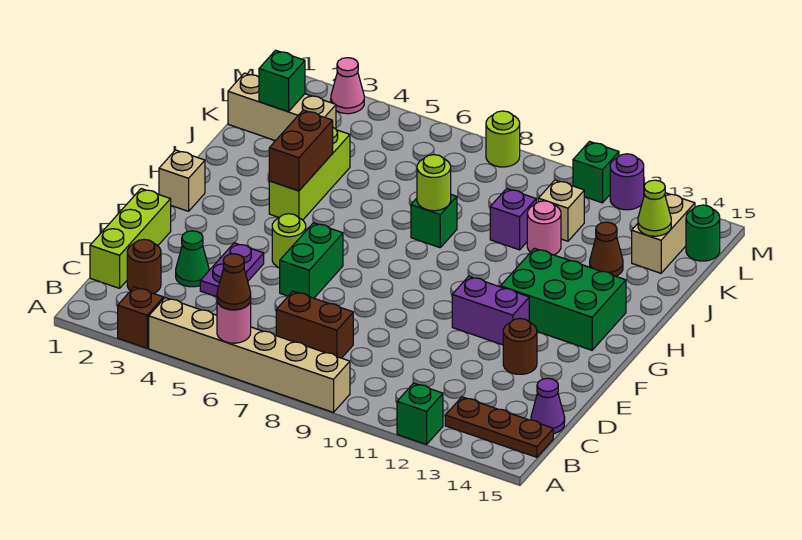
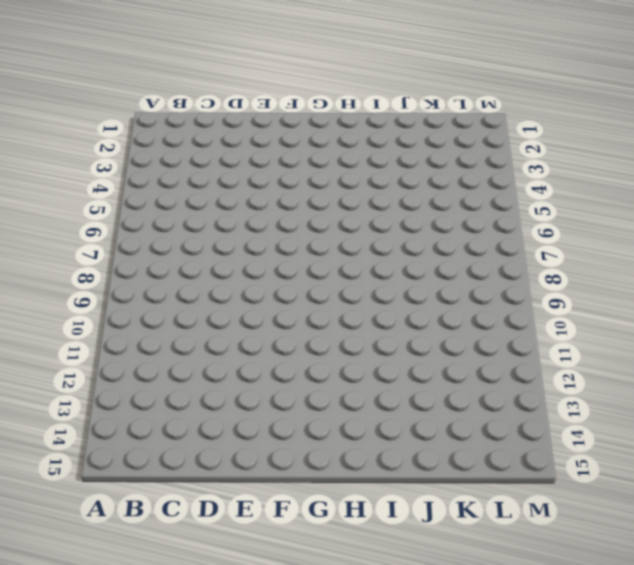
none -> brown brick A3 level 1
none -> tan brick A4:A9 level 1
none -> green brick A12 level 1
none -> brown plate B13:B15 level 1

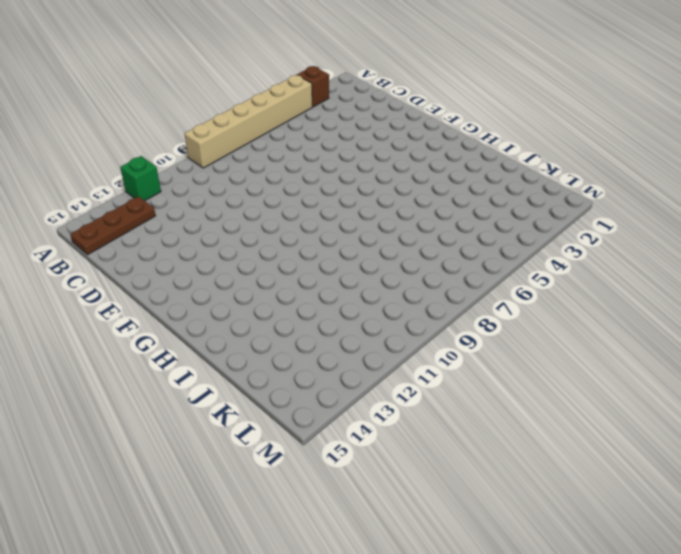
none -> lime brick C1:E1 level 1
none -> brown round brick C2 level 1
none -> brown brick C7:C8 level 1
none -> purple cone C15 level 1

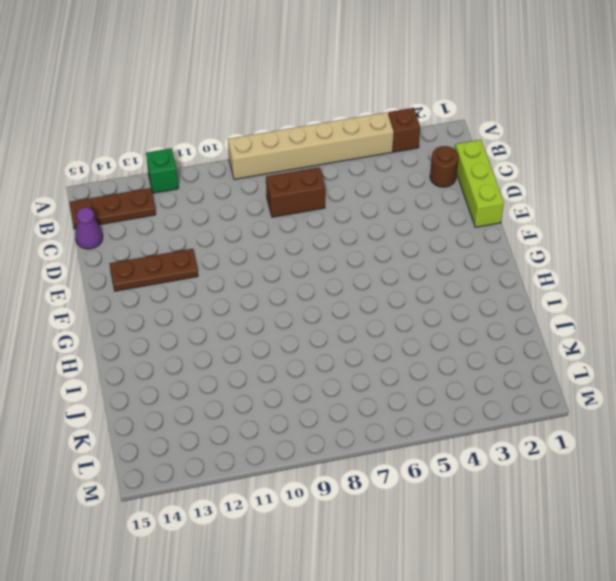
brown plate E12:E14 level 1 -> brown round brick E13 level 1
none -> green cone D3 level 1
none -> purple plate D4:E4 level 1
none -> green brick E6:F6 level 1
none -> lime round brick F5 level 1

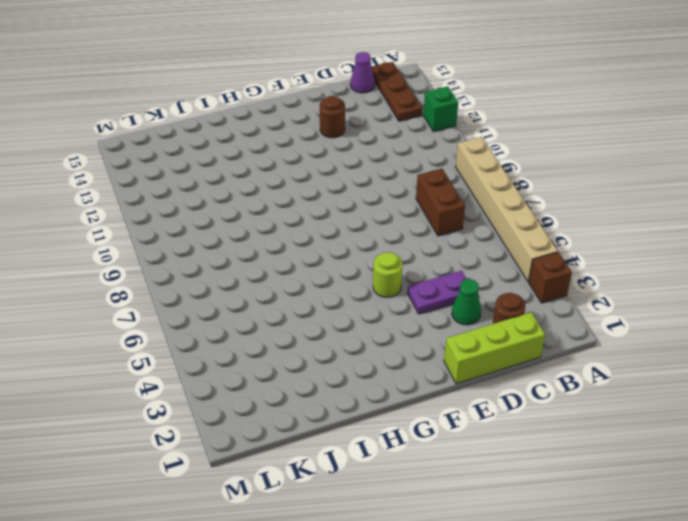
none -> green brick E6:F6 level 1
none -> purple brick F11:F12 level 1
none -> tan brick G1 level 1
none -> green brick G12:H14 level 1

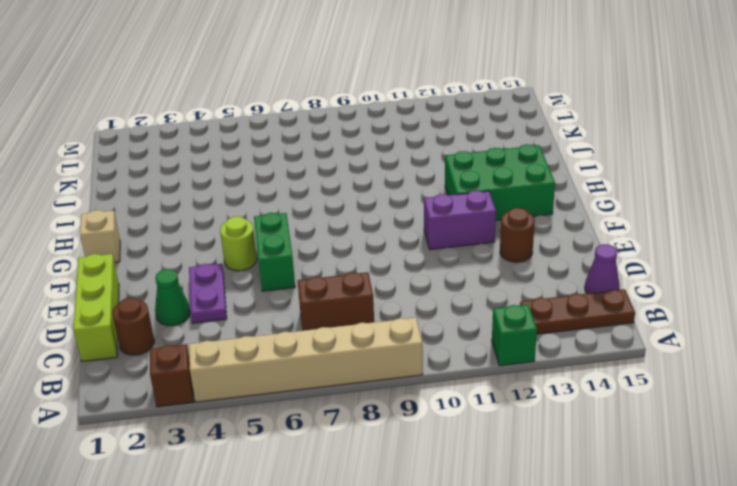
none -> lime brick H4:J4 level 1
none -> green brick I8 level 1
none -> purple brick J10 level 1
none -> pink round brick J11 level 1

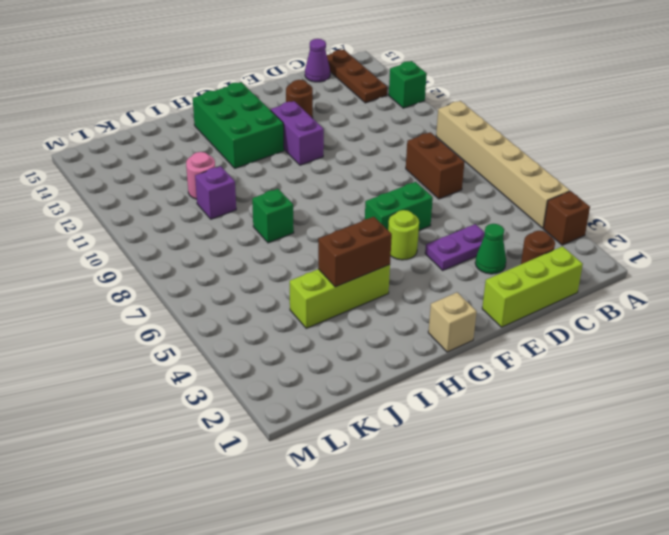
none -> brown cone J13 level 1
none -> tan brick K1:K3 level 1
none -> tan brick K11 level 1
none -> tan brick K14:L14 level 1

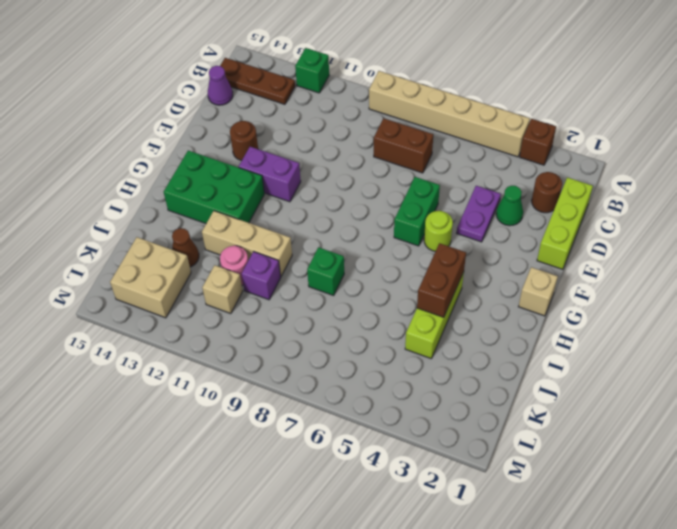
tan brick I10:I12 level 1 -> tan brick K1:K3 level 1
tan brick K13:L14 level 1 -> tan brick K14:L14 level 1
none -> green round brick L15 level 1
none -> pink cone M3 level 1
none -> lime round brick M8 level 1
none -> green brick M11 level 1

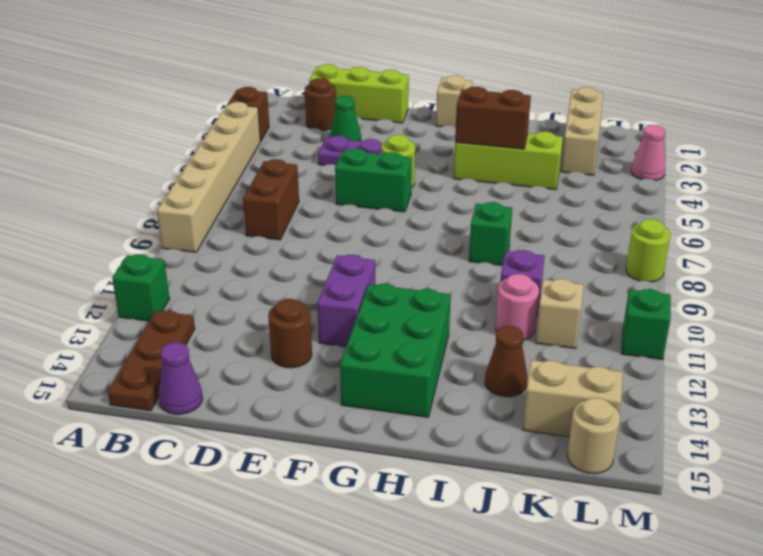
tan round brick L15 level 1 -> green round brick L15 level 1
none -> purple round brick M12 level 1
none -> pink round brick A6 level 2
none -> lime round brick I8 level 2
none -> green brick K2 level 2

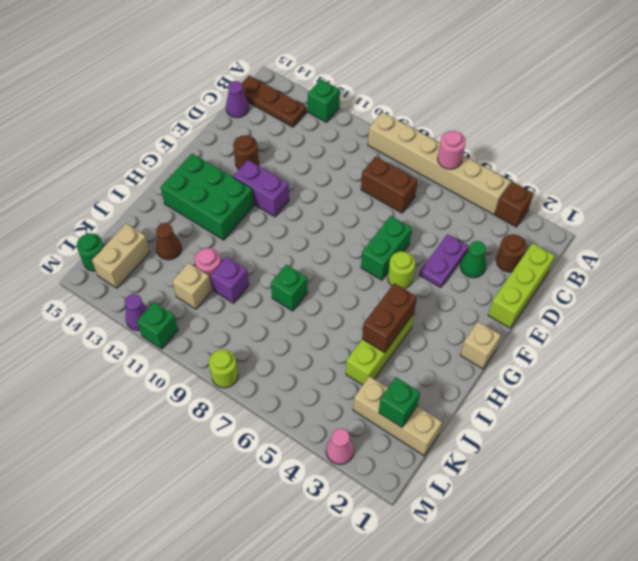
purple cone M12 level 1 -> purple round brick M12 level 1
none -> lime round brick I8 level 2
none -> lime cone K14 level 2
none -> brown cone A6 level 3

